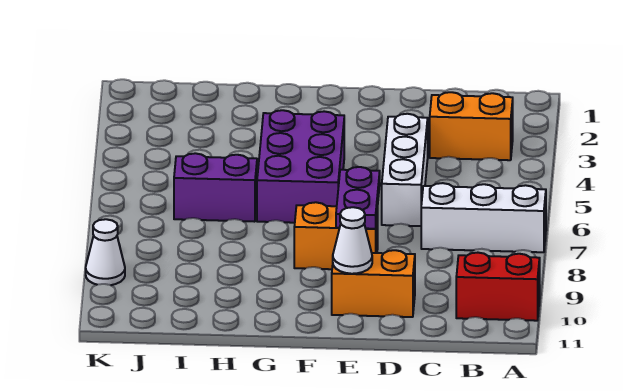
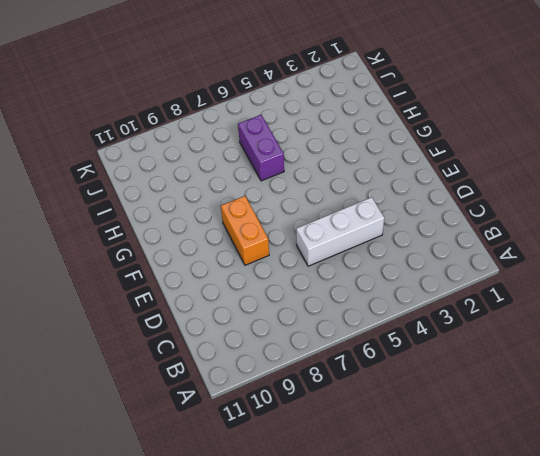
none -> white brick A7:C7 level 1
none -> red brick A10:B10 level 1

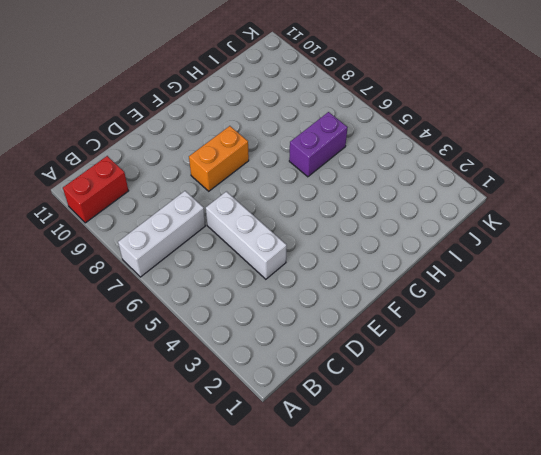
none -> orange brick B3:C3 level 1
none -> orange brick D10:E10 level 1

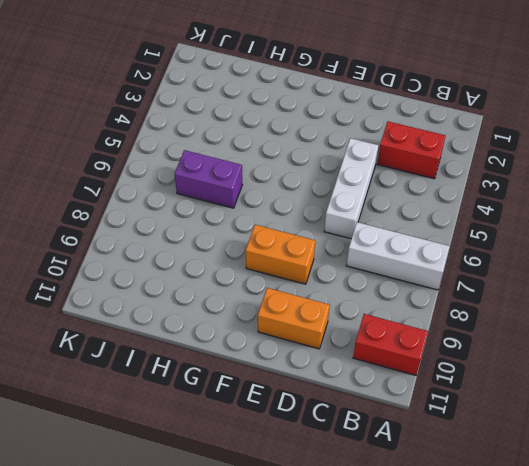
red brick B3:C3 level 1 -> orange brick B3:C3 level 1
none -> purple brick F4:G6 level 1
none -> white cone K9 level 1

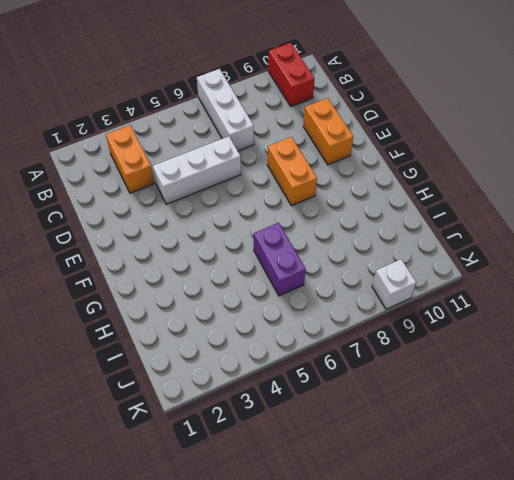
white brick K9 level 1 -> white cone K9 level 1
none -> purple brick F4:G6 level 1
none -> purple plate E7:E8 level 2

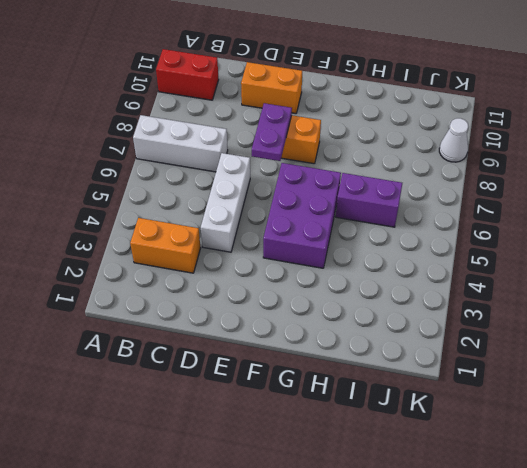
none -> white cone E10 level 2

